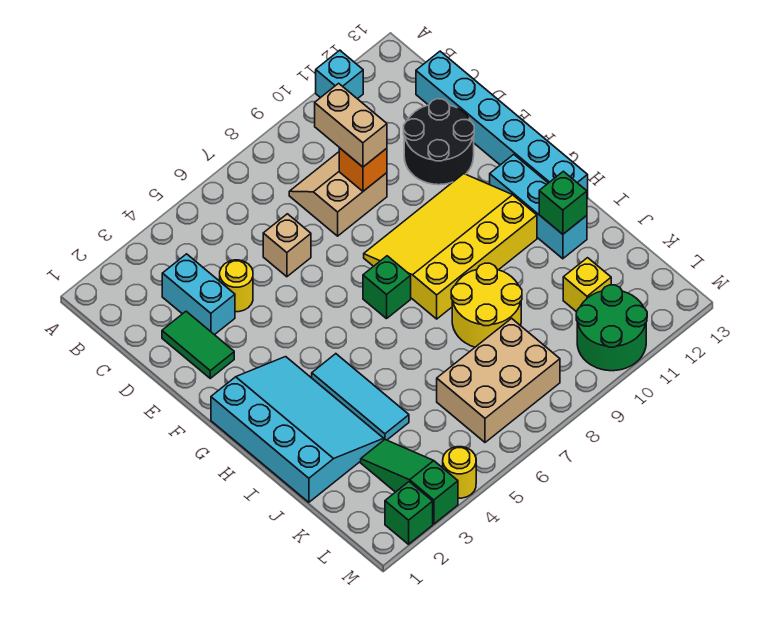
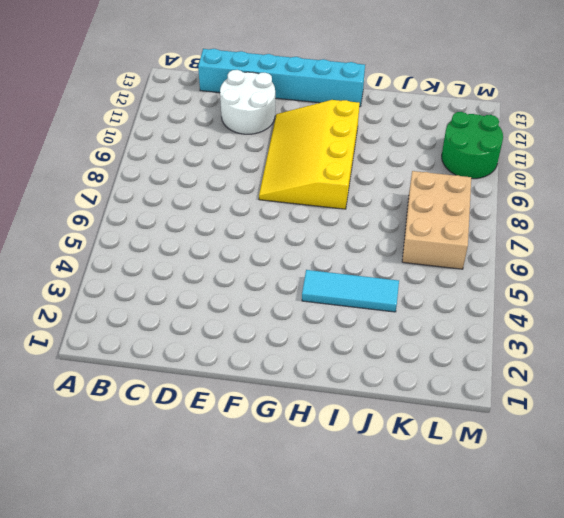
white round brick D11:E12 level 1 -> black round brick D11:E12 level 1
none -> cyan brick A11 level 1
none -> cyan brick C3:D3 level 1
none -> tan slope C8:D9 level 1 top D

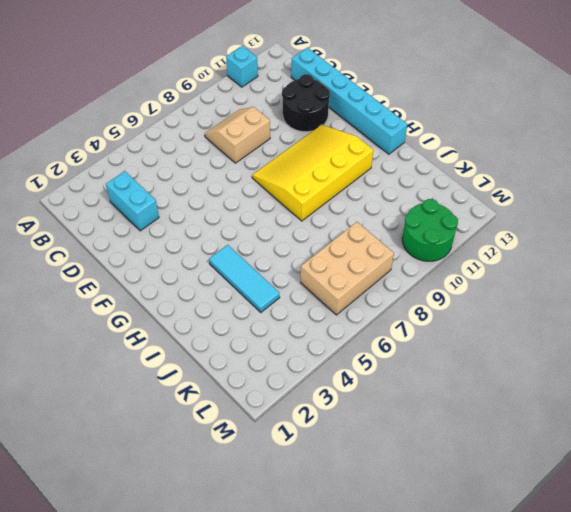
none -> green tile D2:E2 level 1
none -> yellow round brick D4 level 1
none -> tan brick D6 level 1

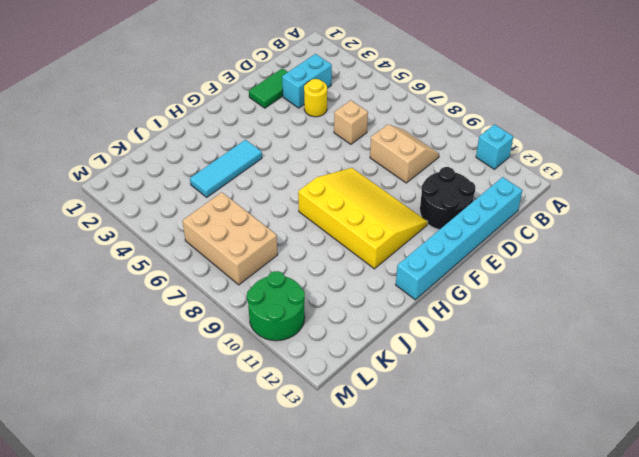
none -> cyan slope G1:J3 level 1 top 1
none -> green brick G7 level 1
none -> cyan brick G12:I12 level 1

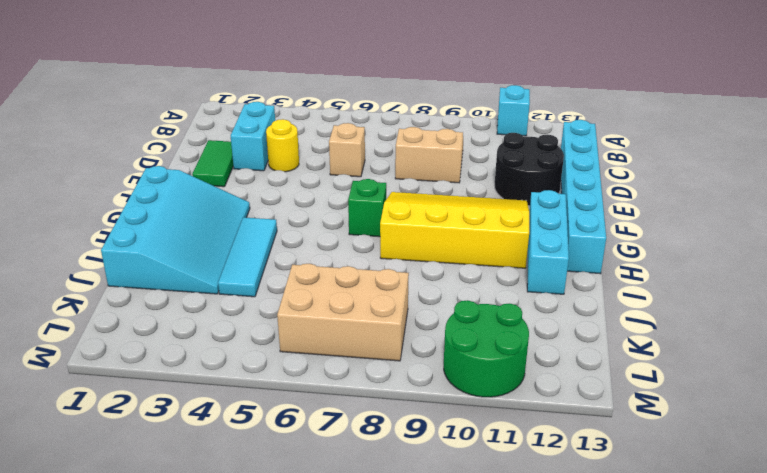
none -> yellow round brick I8:J9 level 1
none -> green slope K3:M3 level 1 top M
none -> yellow brick K11 level 1

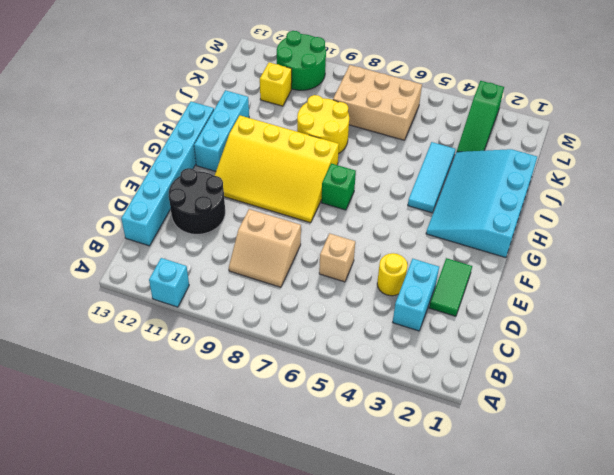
none -> green brick M2 level 1
none -> yellow round brick M4 level 1
none -> orange brick D9 level 2

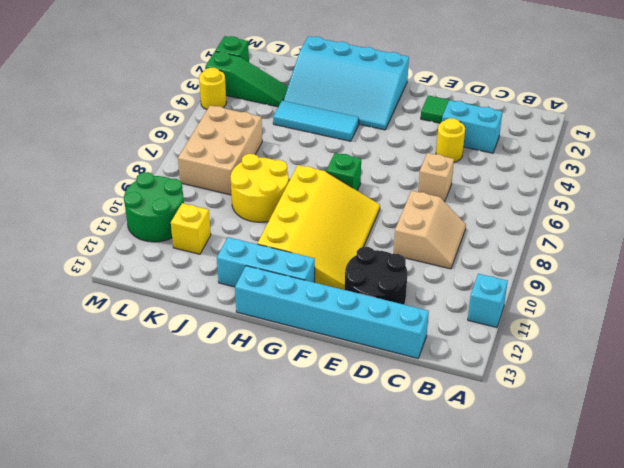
none -> orange brick D9 level 2
none -> green brick I12 level 2
none -> tan brick C9:D9 level 3

